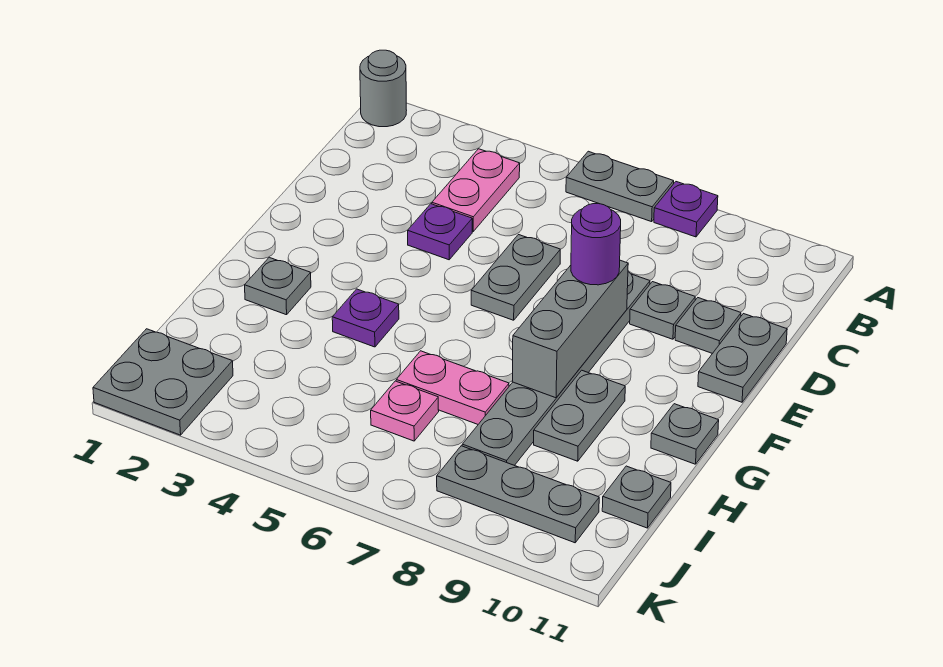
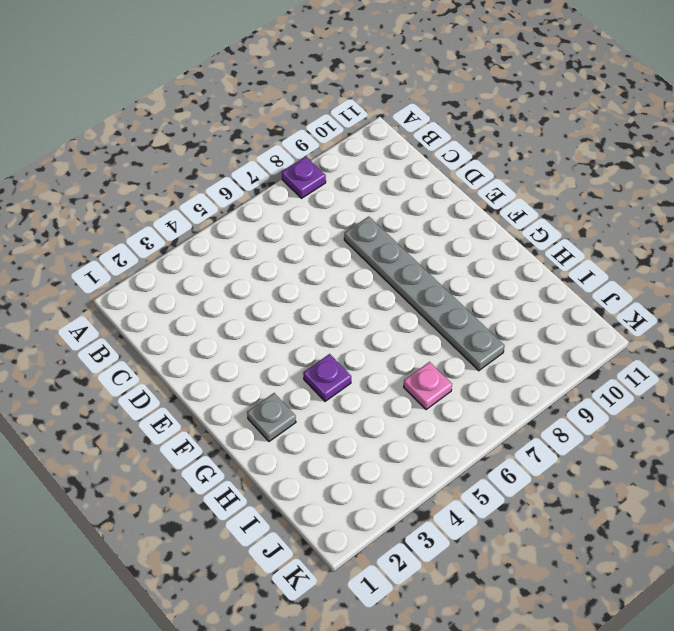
none -> grey round brick A1 level 1
none -> grey plate A6:A7 level 1
none -> pink plate B4:C4 level 1

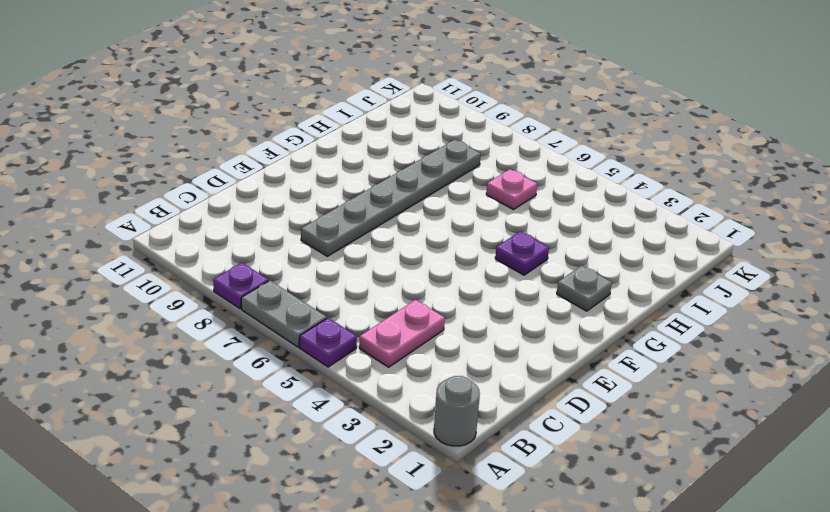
purple plate A5 level 1 -> purple plate D4 level 1
none -> grey plate D6:E6 level 1
none -> grey plate D9 level 1
none -> grey plate D10 level 1

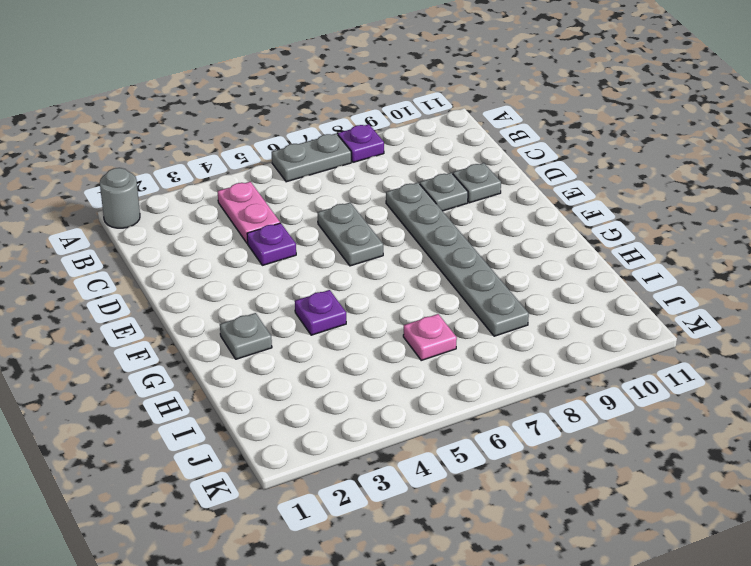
none -> grey plate D11:E11 level 1
none -> grey plate G9:H9 level 1
none -> grey plate G11 level 1

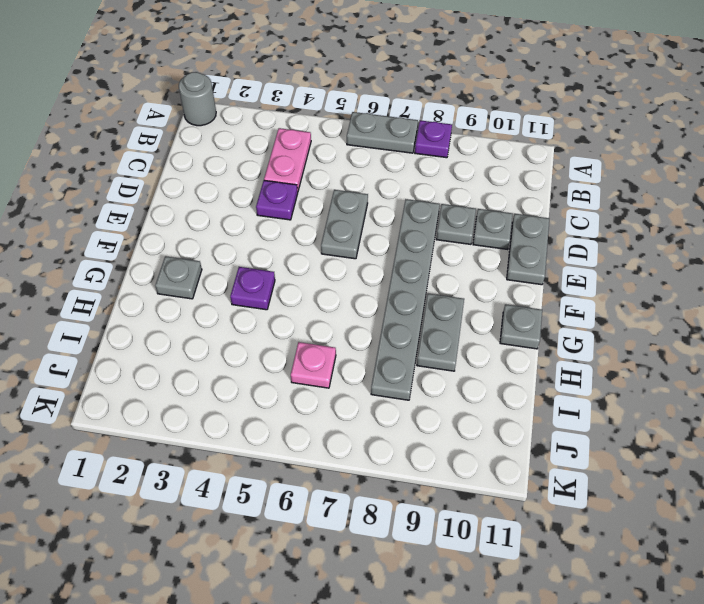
none -> pink plate H6:H7 level 1
none -> grey plate I11 level 1
none -> grey plate J1:K2 level 1

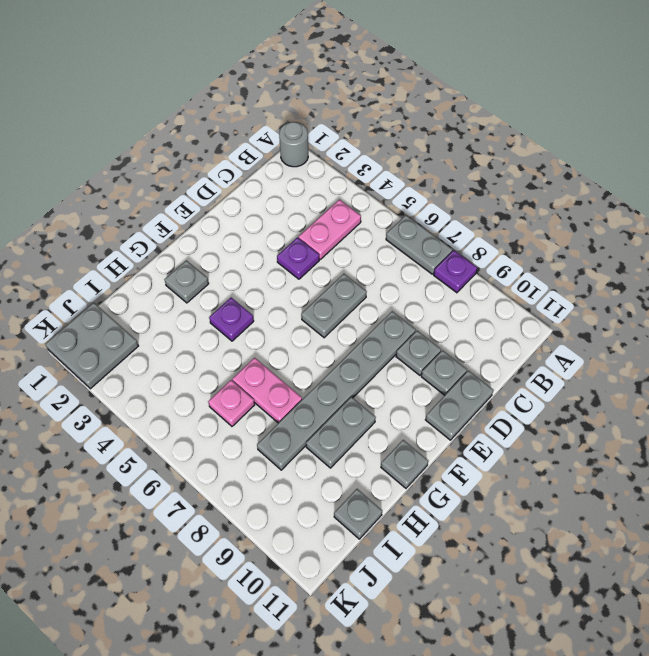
none -> grey plate J8:J10 level 1
none -> grey brick E8:G8 level 2
none -> purple round brick E8 level 3

